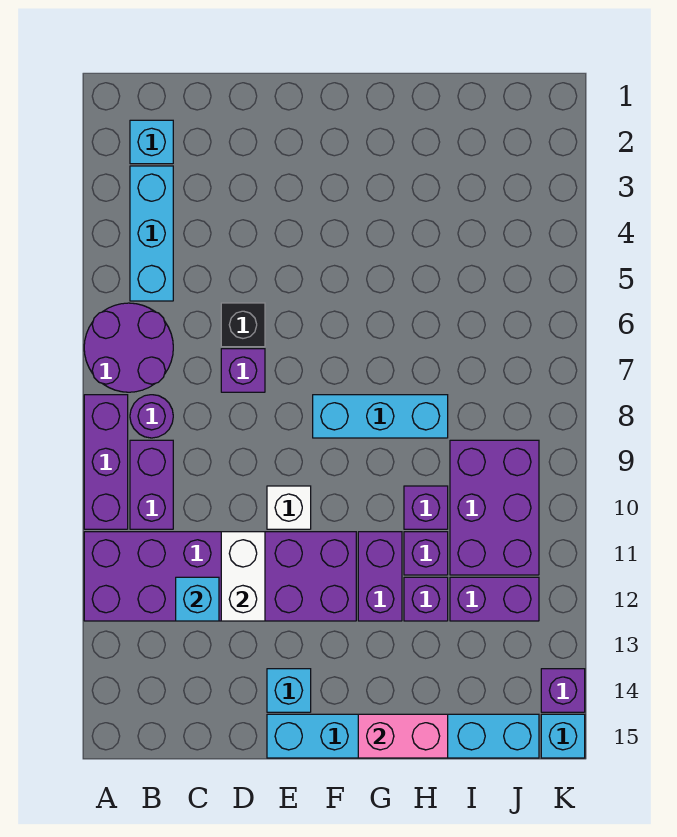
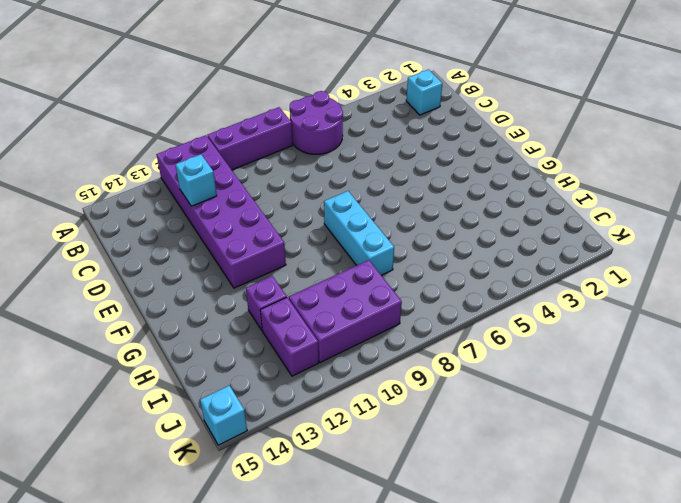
none -> cyan brick B3:B5 level 1
none -> purple round brick B8 level 1
none -> purple brick B9:B10 level 1

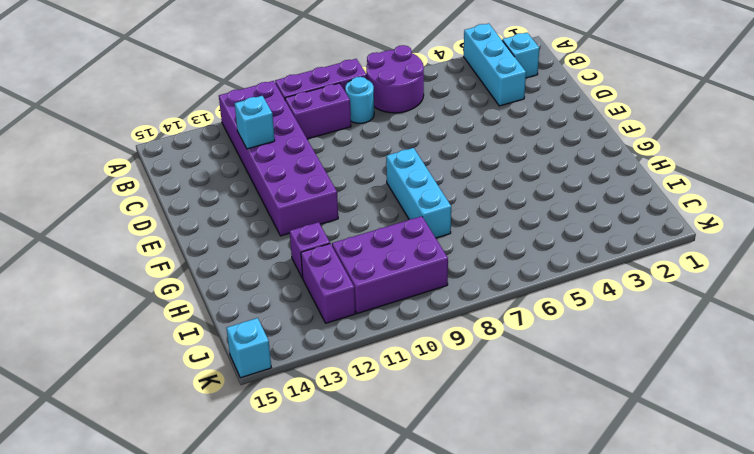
cyan brick A3:C3 level 1 -> cyan brick B3:B5 level 1
cyan round brick B8 level 1 -> purple round brick B8 level 1
none -> black brick D6 level 1
none -> purple brick D7 level 1
none -> white brick E10 level 1

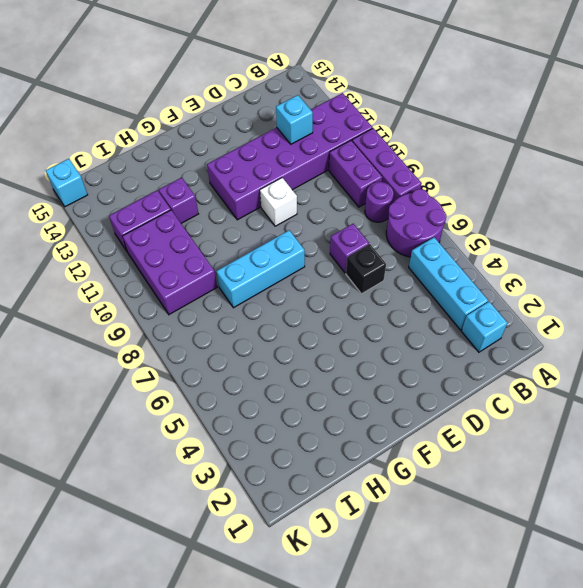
none -> cyan brick E14 level 1
none -> cyan brick E15:J15 level 1
none -> purple brick G11:G12 level 1

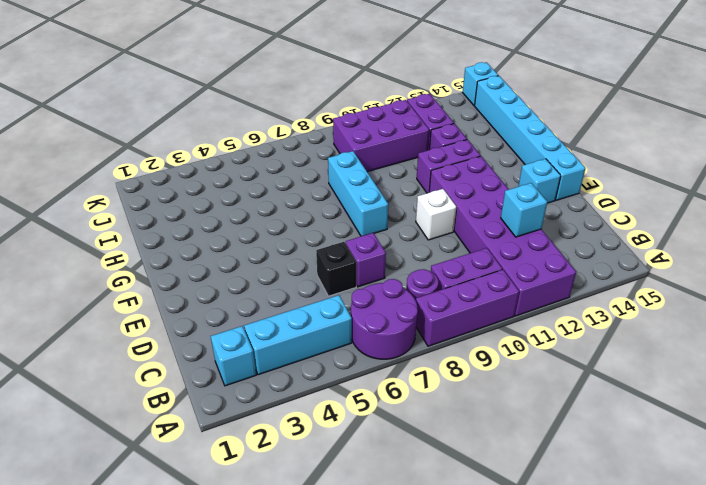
none -> purple brick H10 level 1
none -> purple brick H11 level 1
none -> purple brick K14 level 1

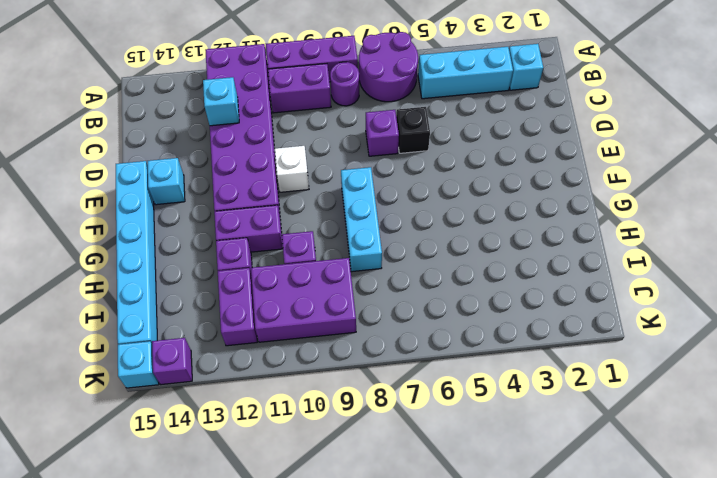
none -> purple brick H11 level 1
none -> white brick D11:D12 level 2
none -> pink brick G15:H15 level 2

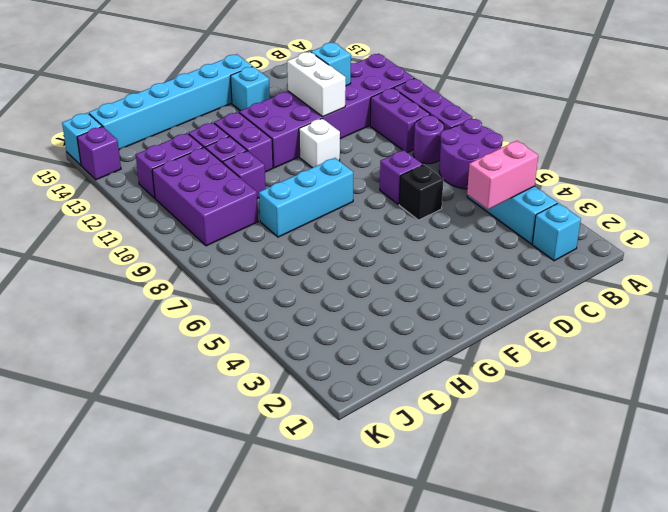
pink brick B4:C4 level 2 -> pink brick G15:H15 level 2

